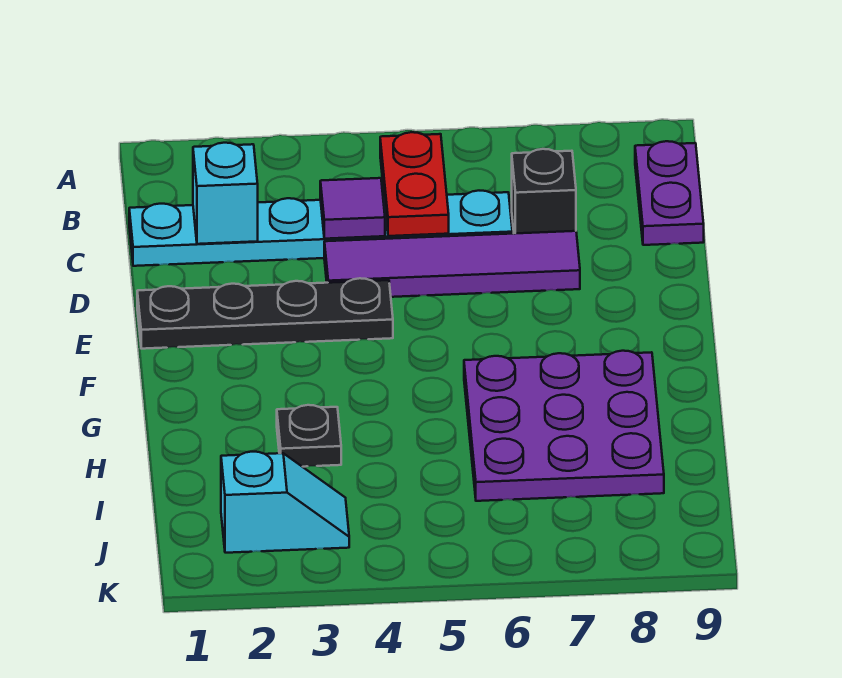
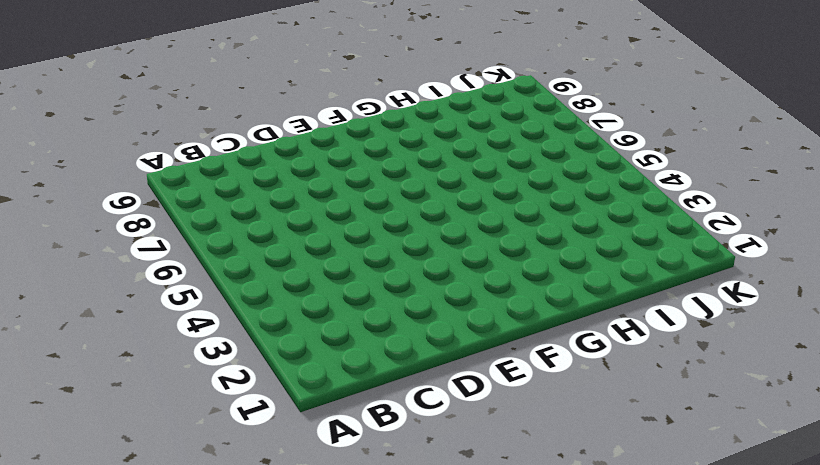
none -> purple plate B9:C9 level 1
none -> cyan plate C1:C6 level 1

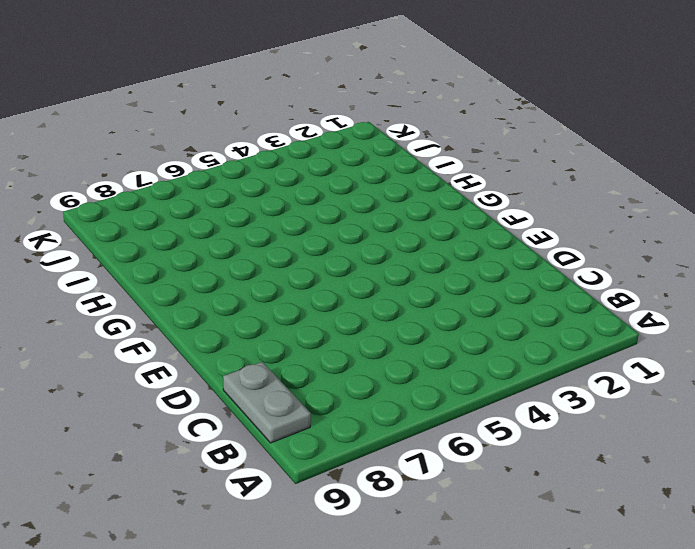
grey plate B9:C9 level 1 -> purple plate B9:C9 level 1
none -> cyan plate C1:C6 level 1
none -> black brick C7 level 1

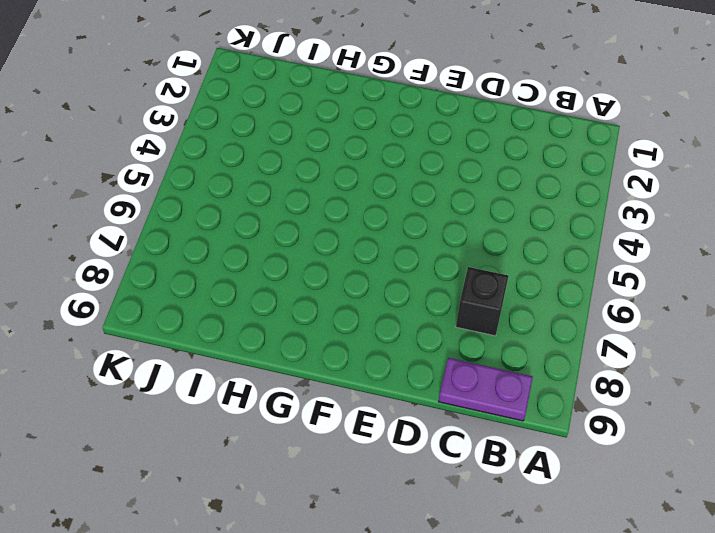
none -> cyan plate C1:C6 level 1
none -> purple tile D4:D7 level 1

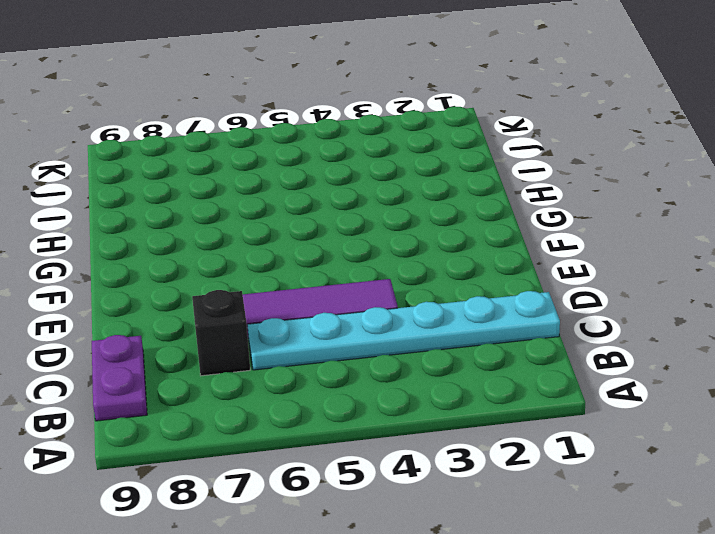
none -> black plate E1:E4 level 1
none -> purple plate G6:I8 level 1

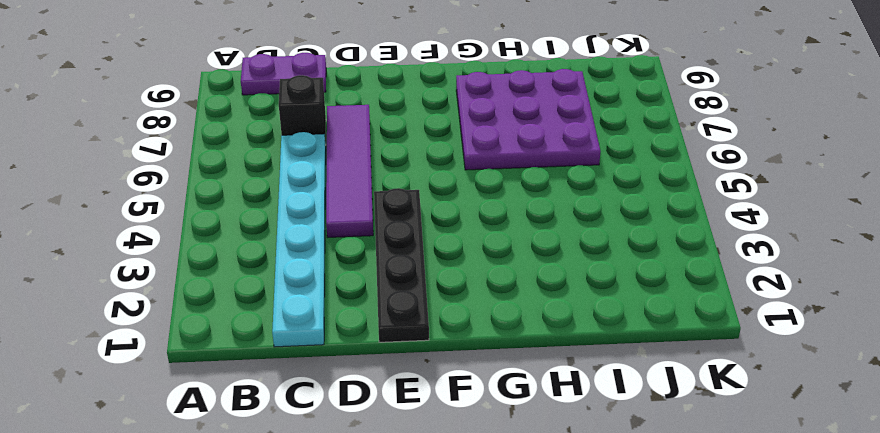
none -> black plate H3 level 1
none -> cyan slope J2:J3 level 1 top 2

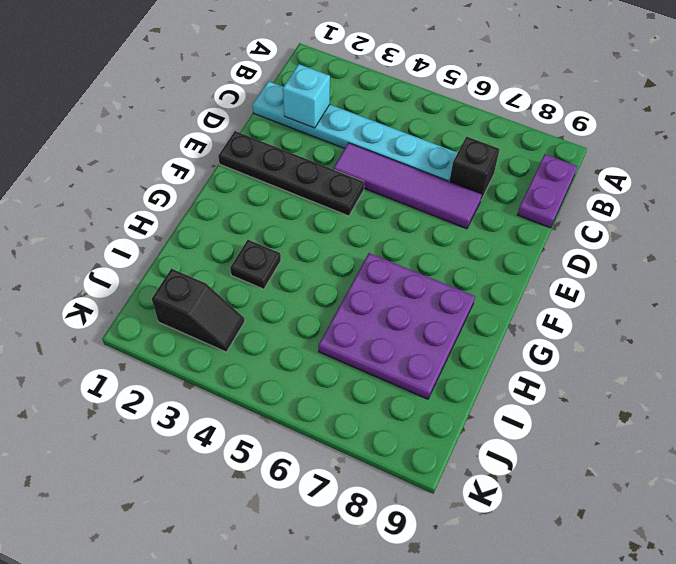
black slope J2:J3 level 1 top 2 -> cyan slope J2:J3 level 1 top 2
none -> red plate B5:C5 level 2
none -> purple tile C4 level 2

